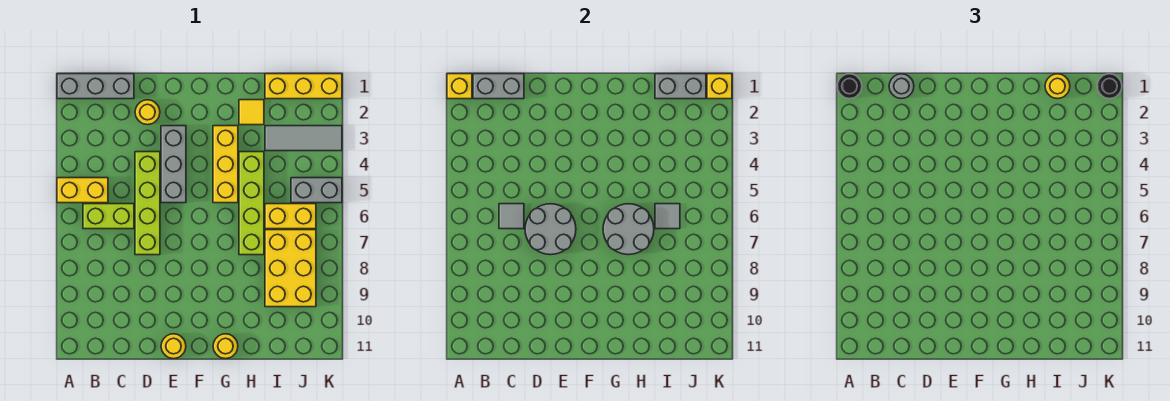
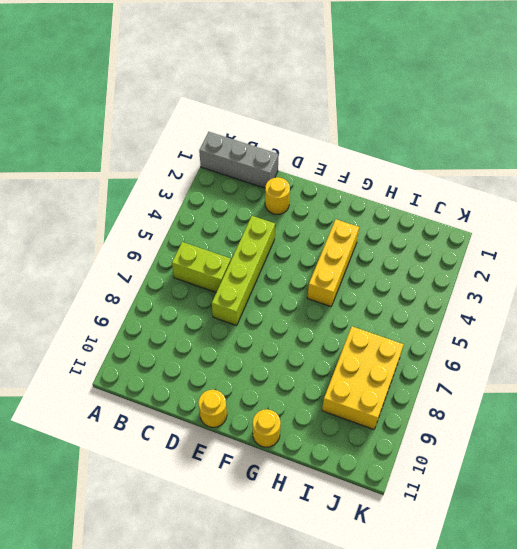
none -> yellow brick A5:B5 level 1
none -> grey brick E3:E5 level 1
none -> yellow tile H2 level 1

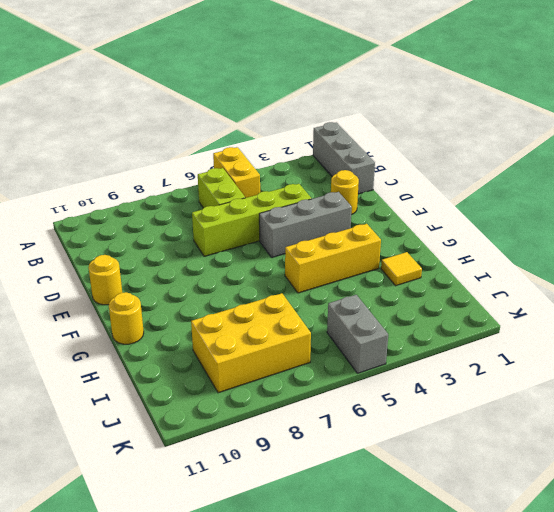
none -> lime brick H4:H7 level 1
none -> yellow brick I1:K1 level 1
none -> grey tile I3:K3 level 1

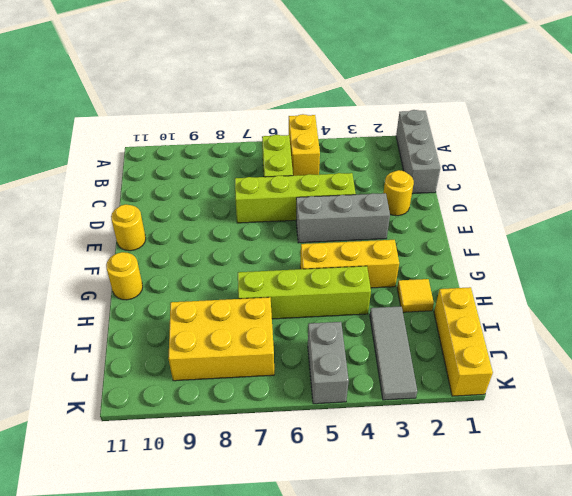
none -> yellow brick I6:J6 level 1
none -> yellow brick A1 level 2
none -> grey brick B1:C1 level 2

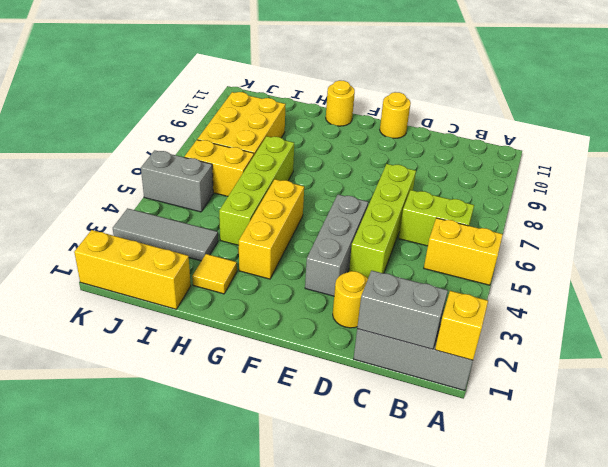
none -> grey tile C6 level 2
none -> grey round brick D6:E7 level 2
none -> grey round brick G6:H7 level 2

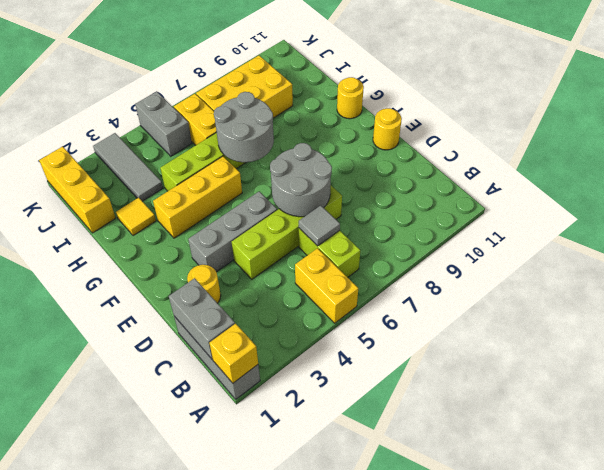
none -> grey brick I1:J1 level 2
none -> grey tile I6 level 2
none -> yellow brick K1 level 2

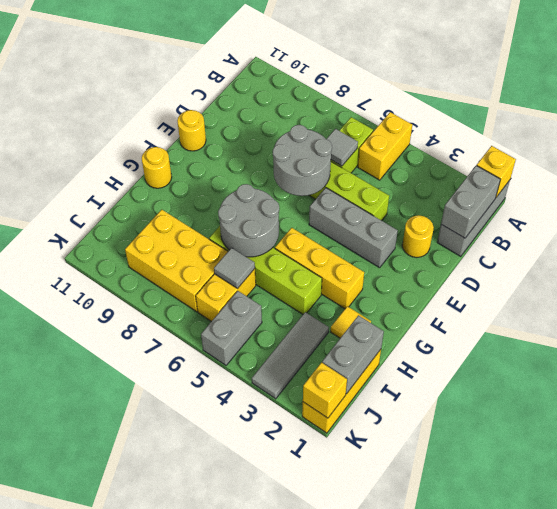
none -> black round brick A1 level 3
none -> grey round brick C1 level 3
none -> yellow round brick I1 level 3

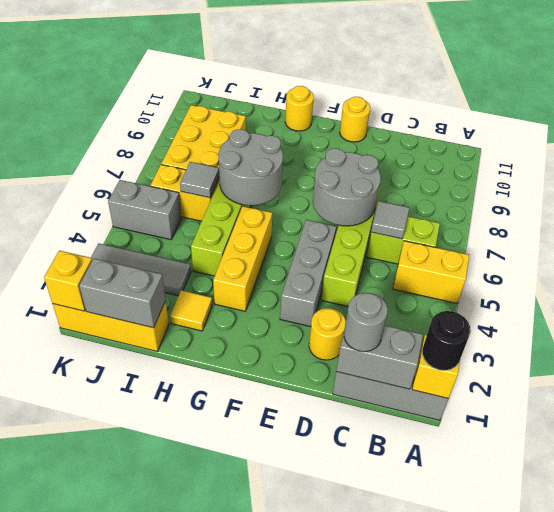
none -> yellow round brick I1 level 3
none -> black round brick K1 level 3

